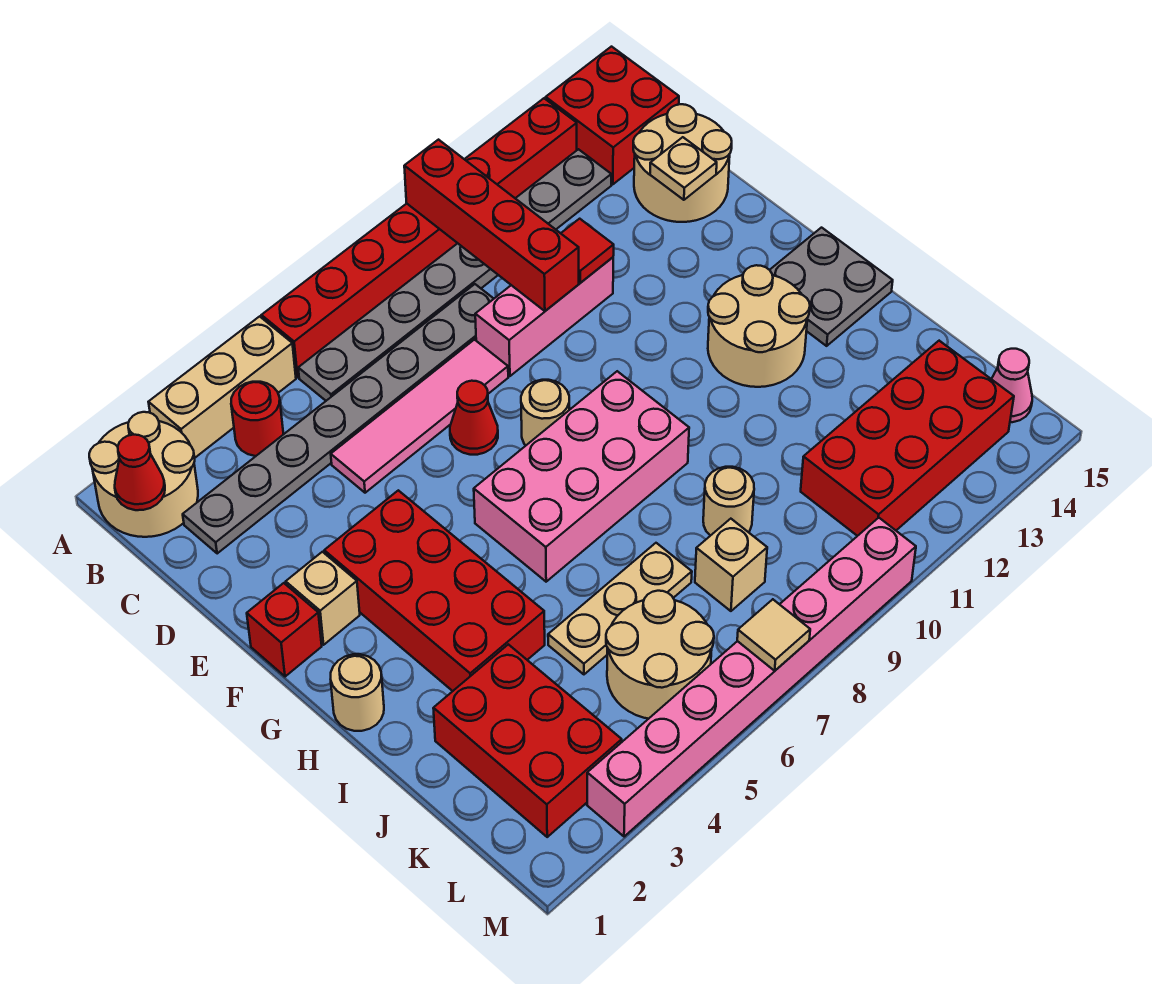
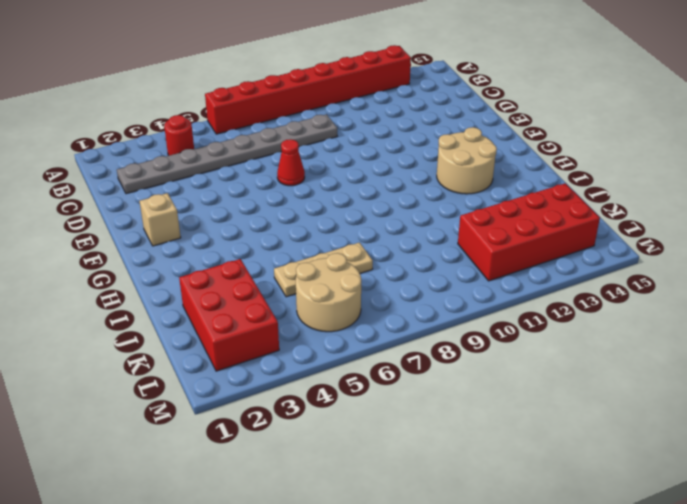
none -> tan round brick A1:B2 level 1
none -> tan brick A3:A5 level 1
none -> red brick A14:B15 level 1
none -> grey plate B6:B13 level 1

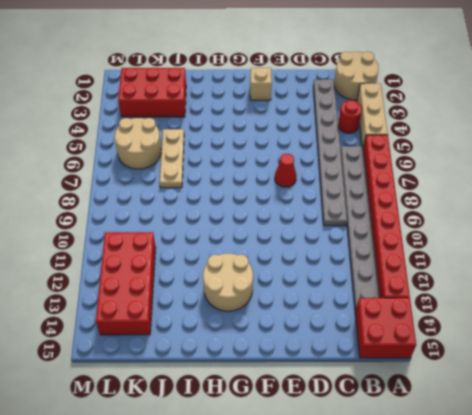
none -> tan round brick C14:D15 level 1
none -> pink tile D5:D8 level 1
none -> pink brick D9:D11 level 1
none -> red brick F1 level 1

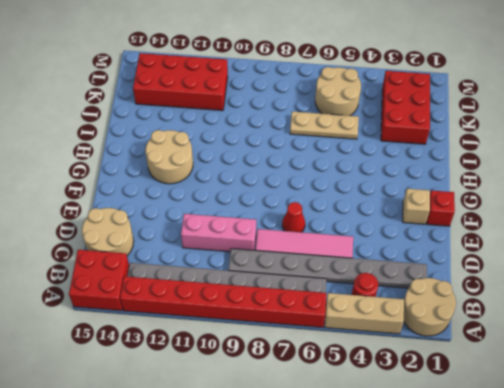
none -> red brick F3:I4 level 1
none -> tan round brick F8 level 1
none -> pink brick G6:H9 level 1
none -> grey plate G14:H15 level 1

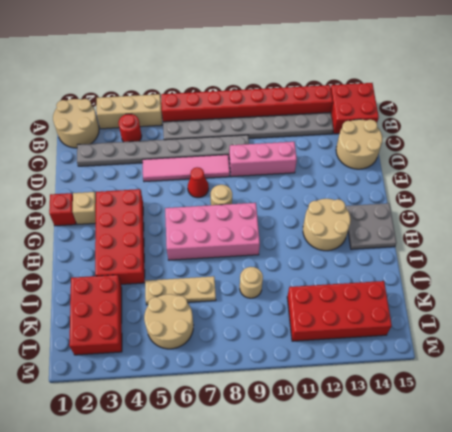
none -> tan round brick H1 level 1
none -> tan brick K8 level 1
none -> pink cone L15 level 1
none -> pink brick M3:M10 level 1

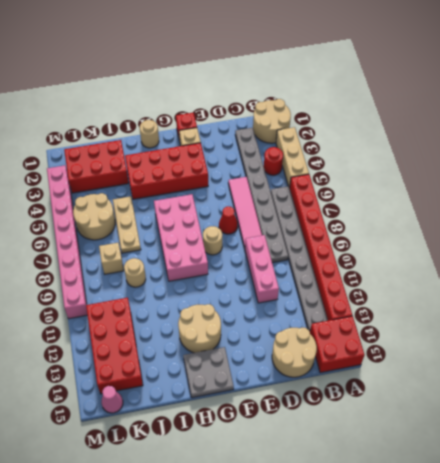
none -> red brick A10:D10 level 2
none -> red cone B1 level 2
none -> red tile D11 level 2
none -> tan plate D14 level 2

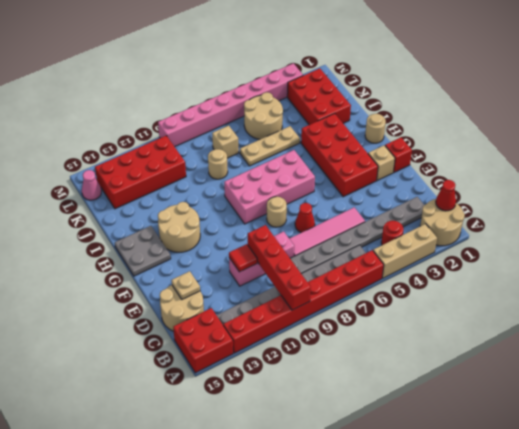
none -> tan tile M7 level 2

